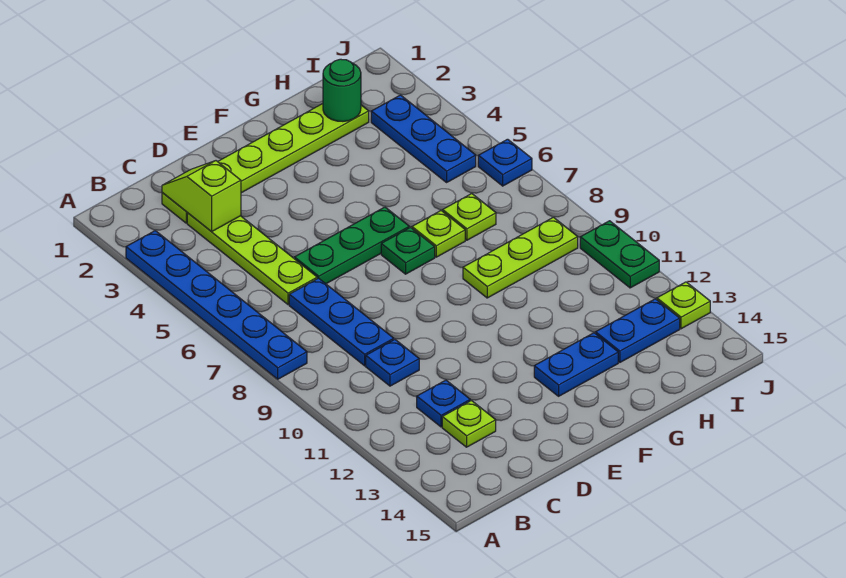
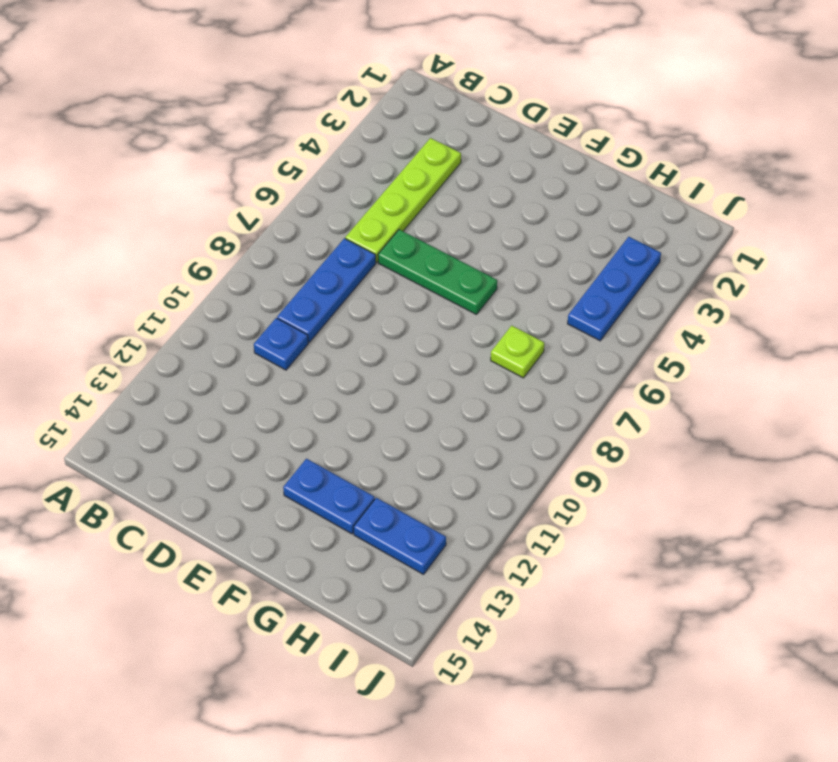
none -> blue plate A3:A8 level 1
none -> lime plate C2:H2 level 1
none -> blue plate C12 level 1

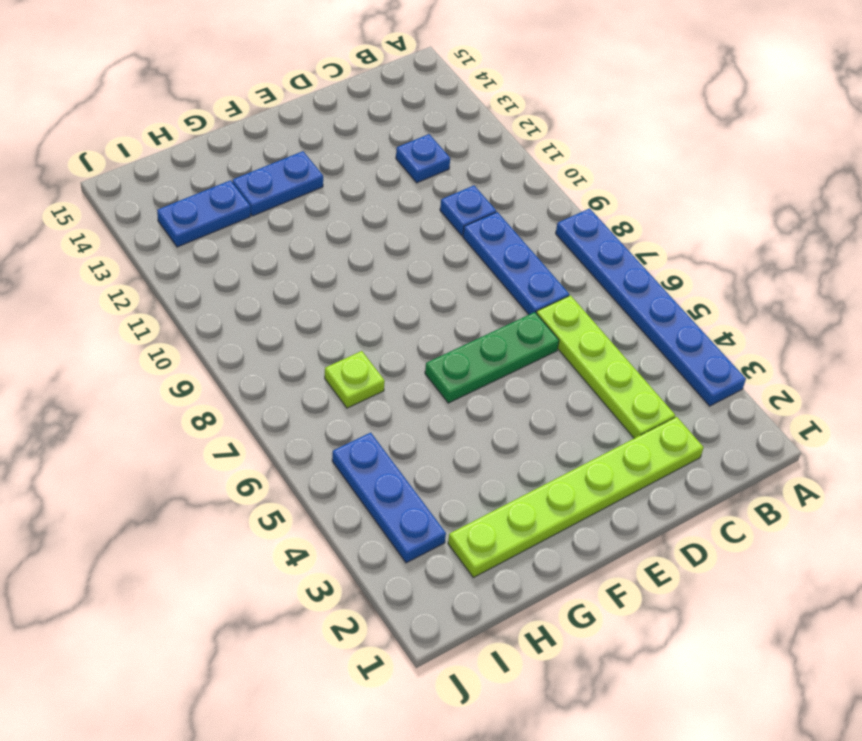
none -> lime plate C13 level 1
none -> green plate F7 level 1
none -> lime plate G7 level 1

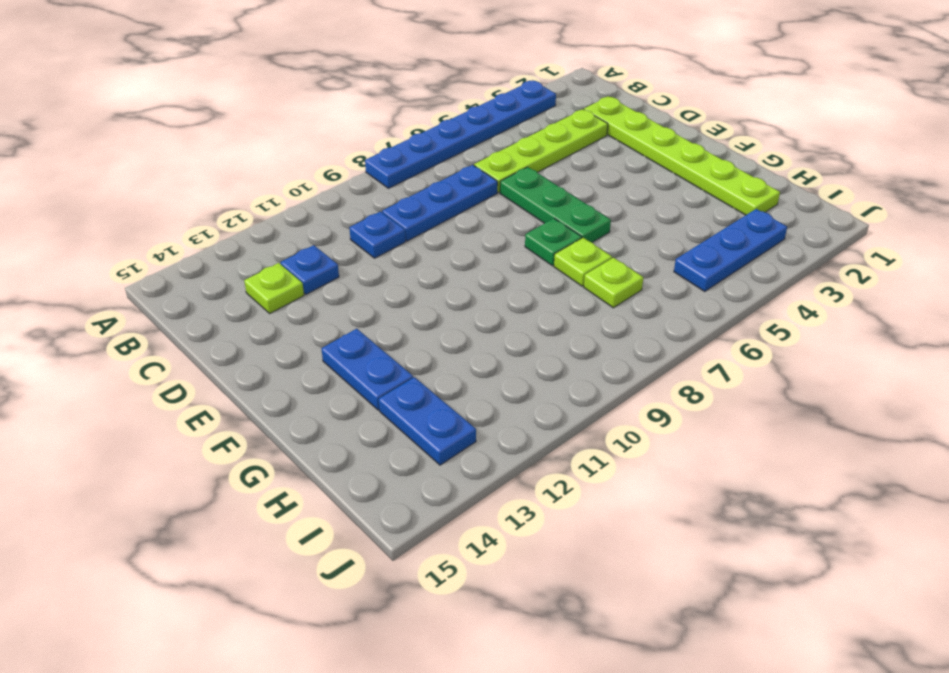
none -> lime plate G9:I9 level 1
none -> blue plate J6 level 1
none -> green plate J10:J11 level 1

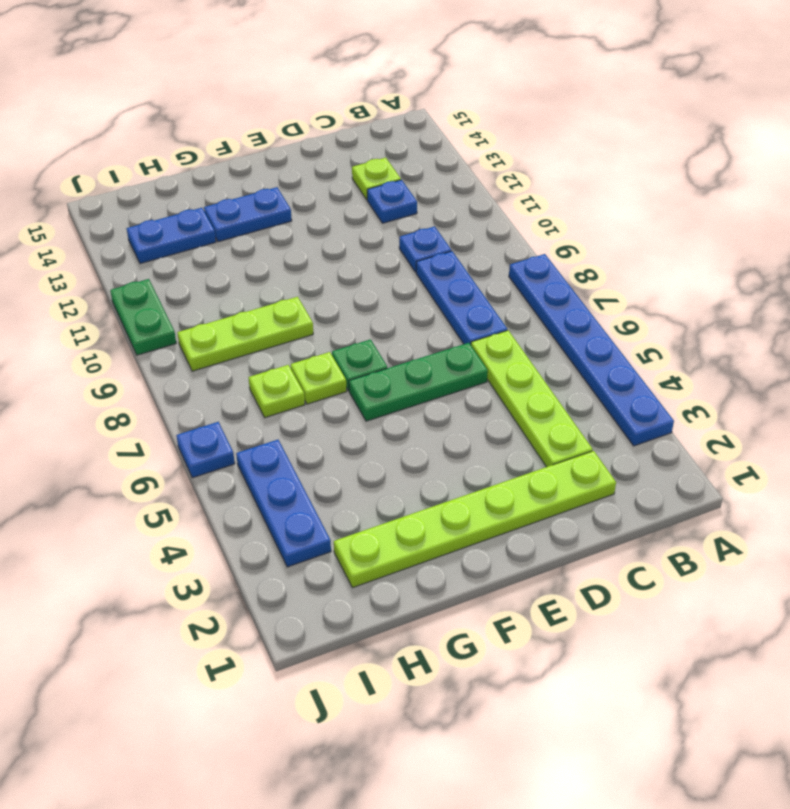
none -> lime plate J13 level 1
none -> lime slope C2:C3 level 2 top 3
none -> green round brick H2 level 2

